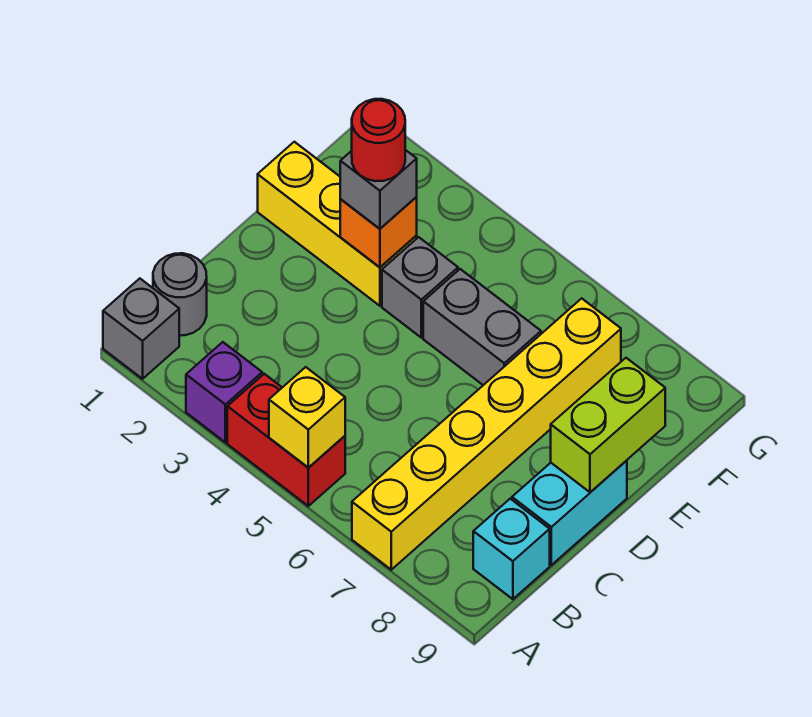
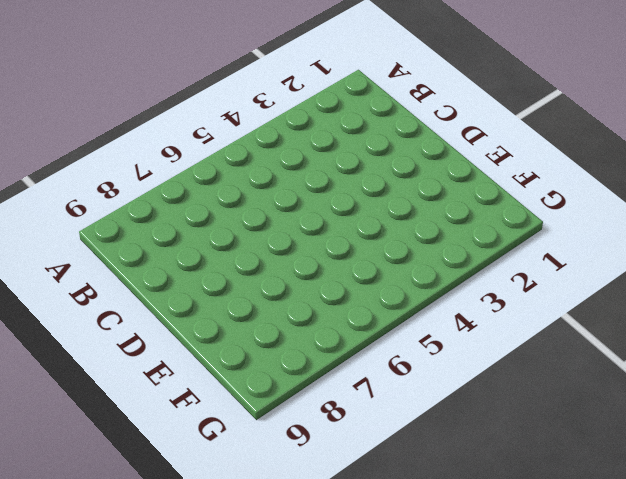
none -> grey brick A1 level 1
none -> purple brick A3 level 1
none -> red brick A4:A5 level 1

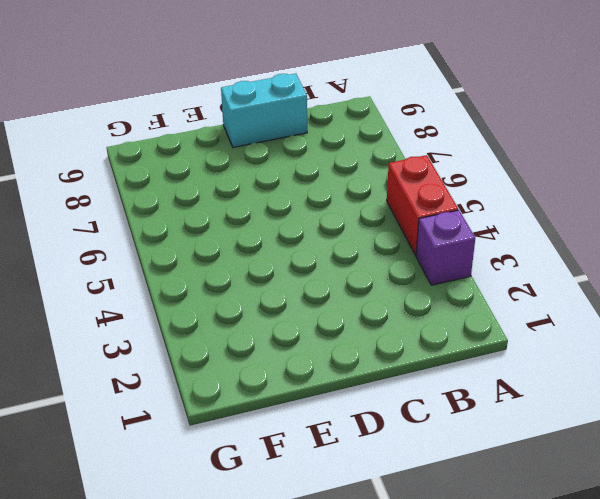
none -> grey brick A1 level 1
none -> yellow brick A7:F7 level 1
none -> grey round brick B1 level 1

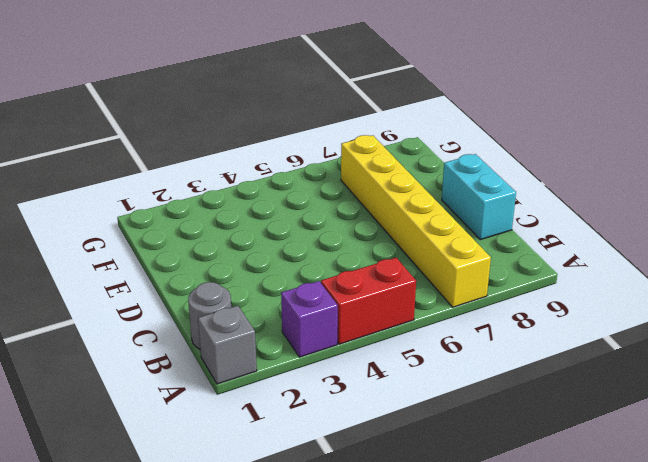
none -> cyan brick B9 level 1
none -> yellow brick E1:E3 level 1
none -> grey brick E4 level 1

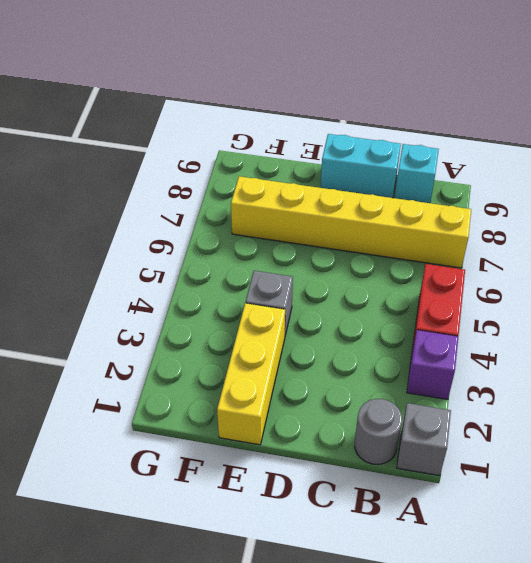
none -> grey brick E5:E6 level 1
none -> yellow brick A5 level 2
none -> lime brick D9:E9 level 2

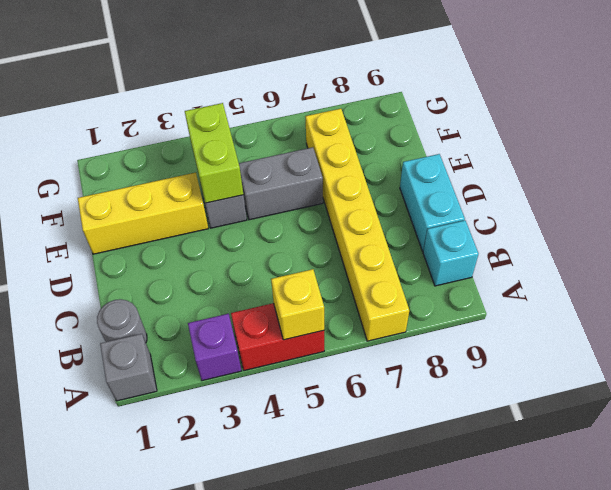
lime brick E4:F4 level 2 -> lime brick D9:E9 level 2
none -> orange brick E3 level 2
none -> grey brick E3 level 3
none -> red round brick E3 level 4

